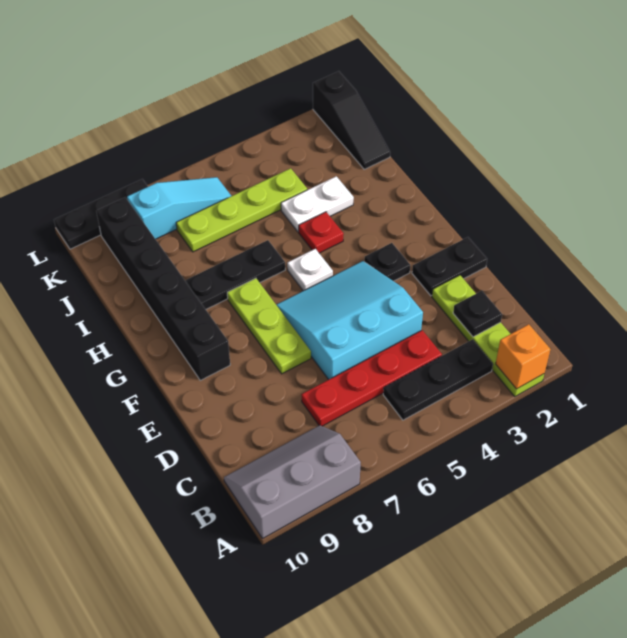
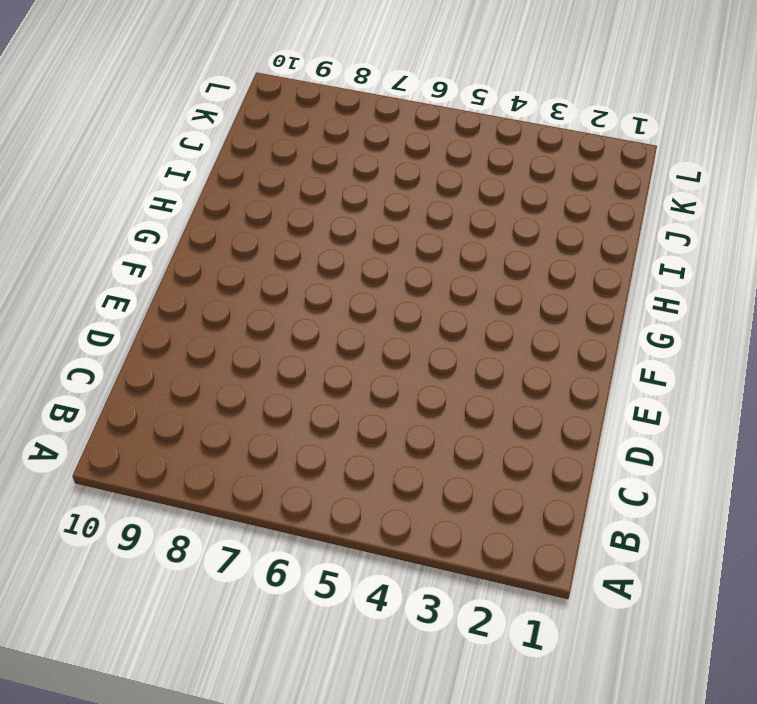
none -> lime plate A2:D2 level 1
none -> grey slope A8:B10 level 1 top A
none -> black plate B3:B5 level 1

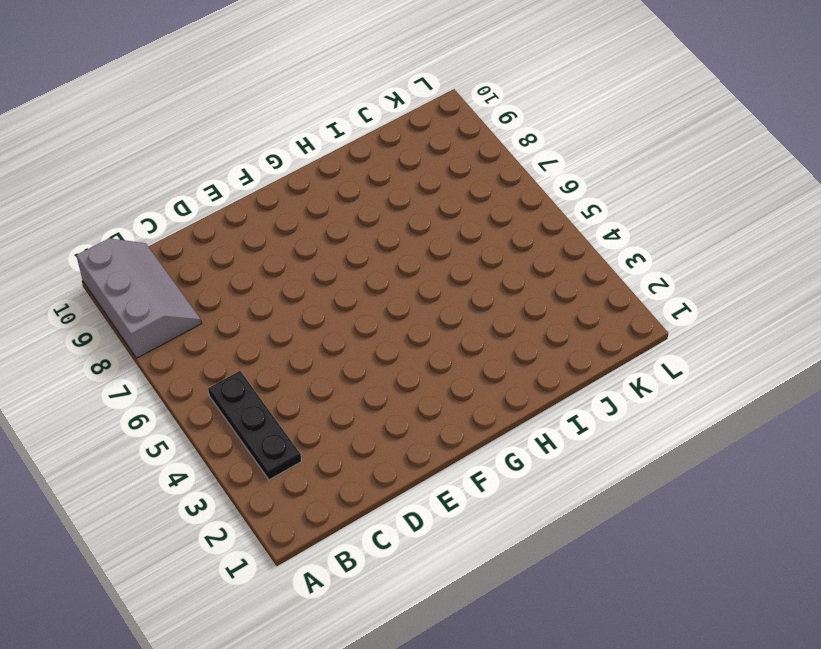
none -> lime plate A2:D2 level 1
none -> red plate C4:C7 level 1
none -> cyan slope D4:F6 level 1 top D

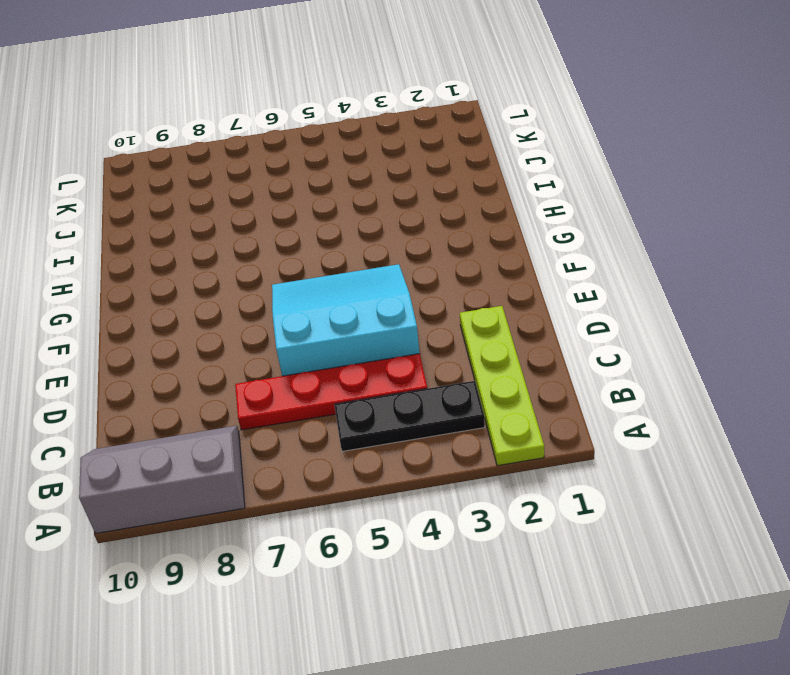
none -> black plate E1:E2 level 1
none -> lime plate E7:G7 level 1
none -> black plate F3 level 1

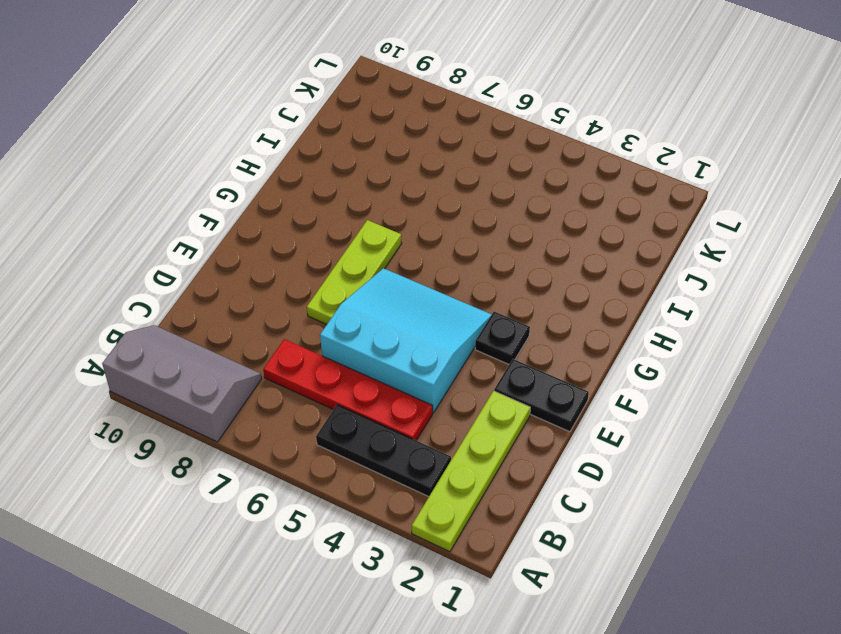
none -> black brick F9:K9 level 1
none -> white plate G5 level 1
none -> red plate H4 level 1

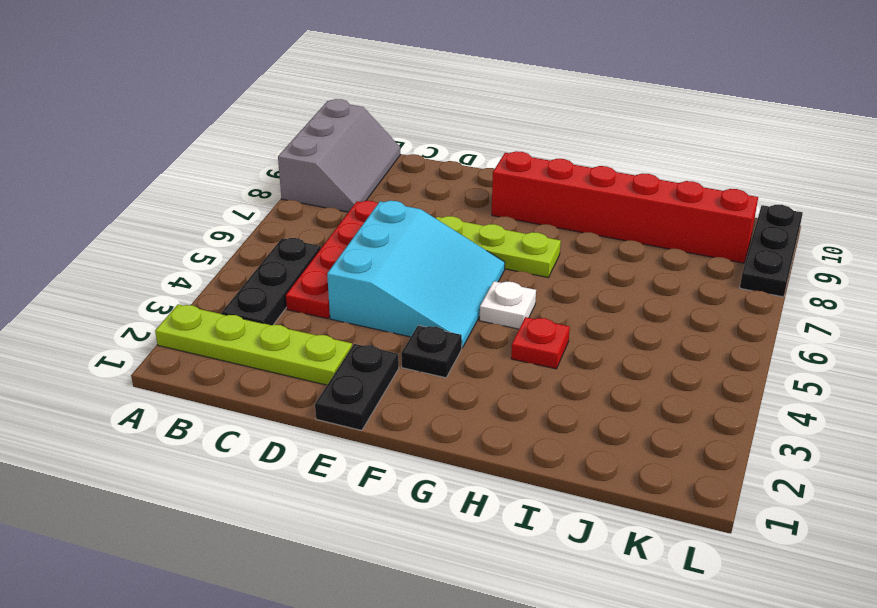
red brick F9:K9 level 1 -> black brick F9:K9 level 1
none -> black plate H6:H8 level 1
none -> white plate I3:I4 level 1
none -> black slope J1:L1 level 1 top L

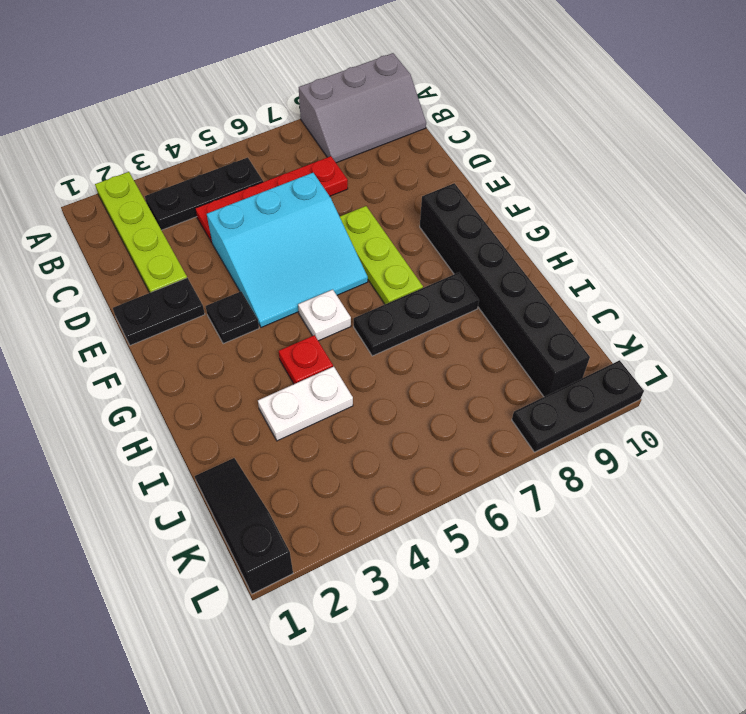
none -> lime plate J4:J7 level 1
none -> cyan slope K6:K8 level 1 top 8
none -> orange brick A2 level 2

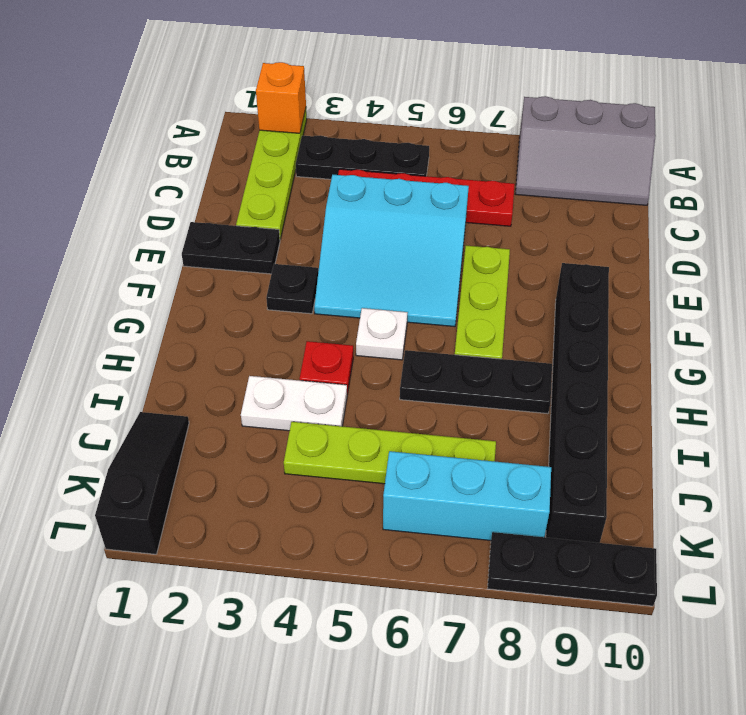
cyan brick K6:K8 level 1 -> cyan slope K6:K8 level 1 top 8
none -> black plate C2 level 2

